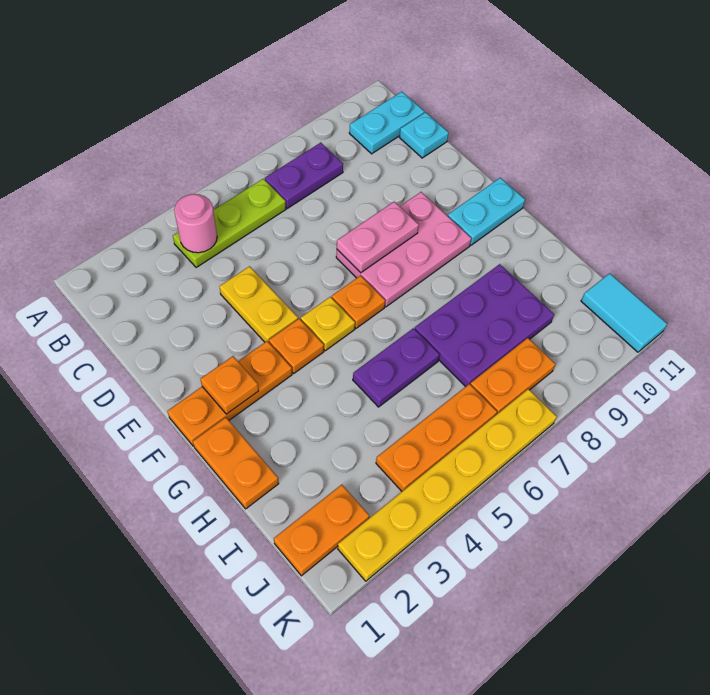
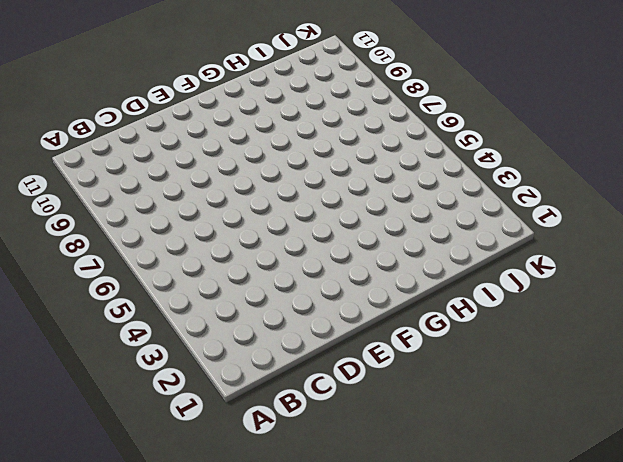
none -> lime plate B4:B6 level 1
none -> purple plate B7:B8 level 1
none -> cyan plate B10:B11 level 1

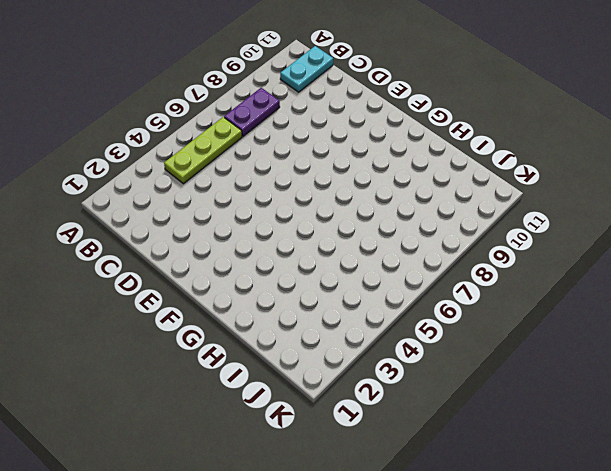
none -> cyan plate C11 level 1
none -> yellow plate D4:E4 level 1
none -> pink plate E7:F9 level 1

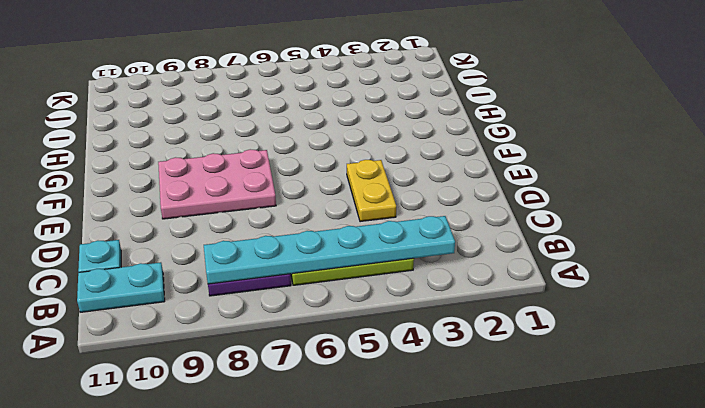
cyan plate B3:B8 level 2 -> pink round brick B4 level 2
none -> orange plate F1:F3 level 1
none -> orange plate F4 level 1
none -> yellow plate F5 level 1

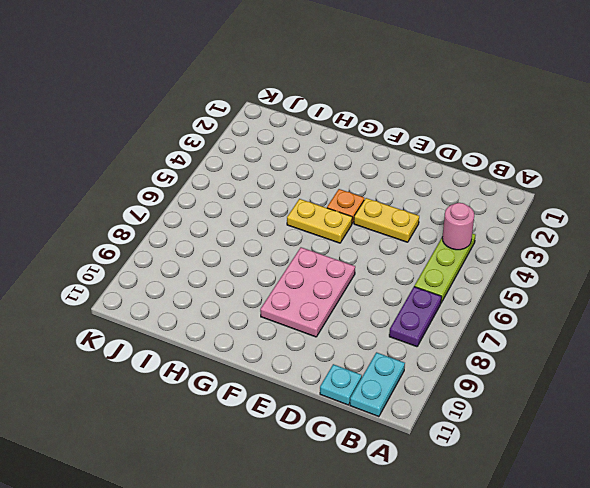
yellow plate F5:G5 level 1 -> yellow plate F5 level 1
none -> orange plate F1:F3 level 1
none -> orange plate F6 level 1
none -> cyan plate F10:F11 level 1

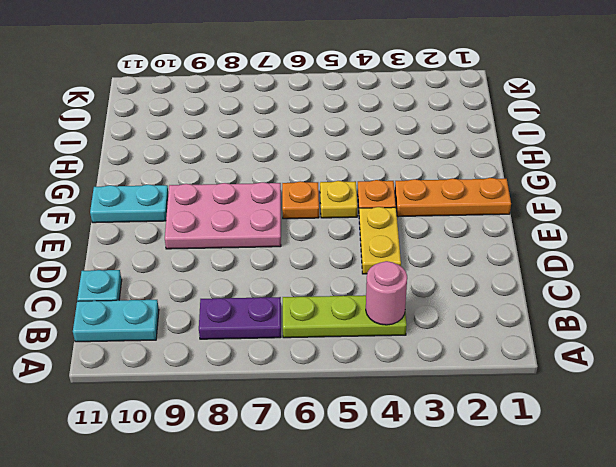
none -> orange plate G1:H1 level 1
none -> purple plate H5:H6 level 1
none -> purple plate H7:I9 level 1

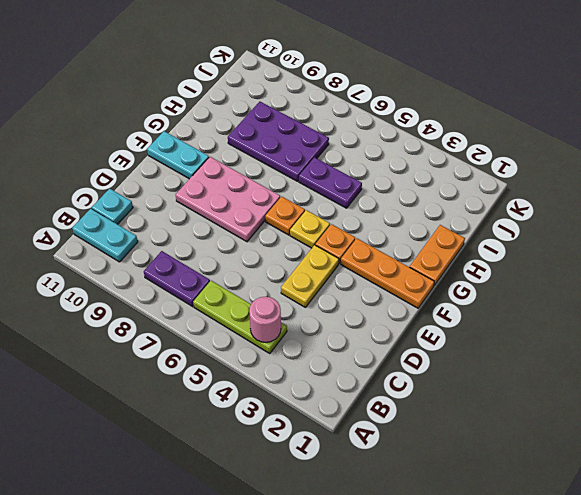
none -> orange plate J1:J2 level 1
none -> orange plate J4:J6 level 1
none -> orange plate J7:J8 level 1

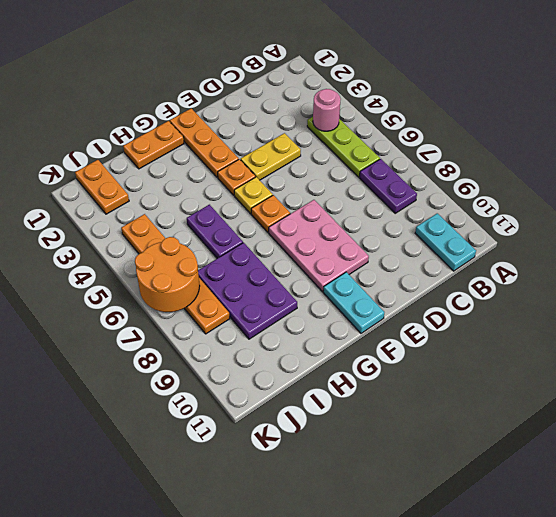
orange round brick J6:K7 level 2 -> none
none -> cyan plate C11 level 1
none -> cyan tile J11:K11 level 1
none -> yellow plate K2:K7 level 1

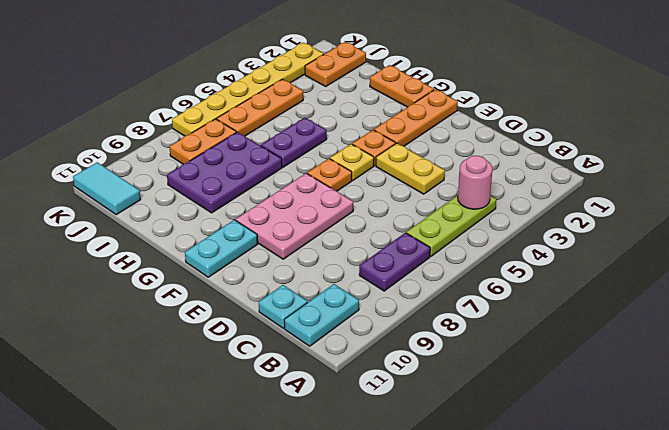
none -> pink plate E7:E8 level 2
none -> orange plate F2 level 2

